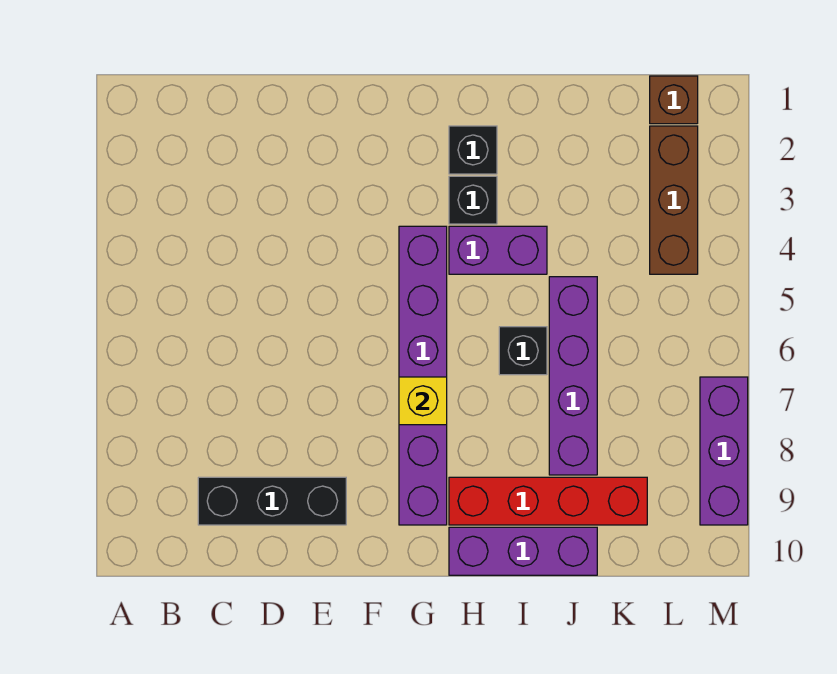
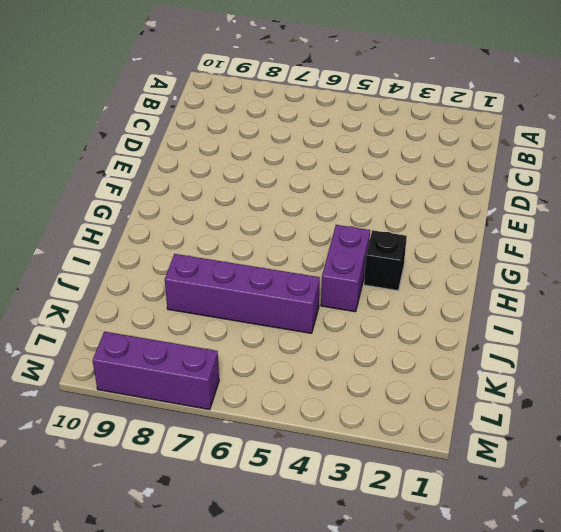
none -> black brick C9:E9 level 1
none -> purple brick G4:G9 level 1
none -> black brick H2 level 1

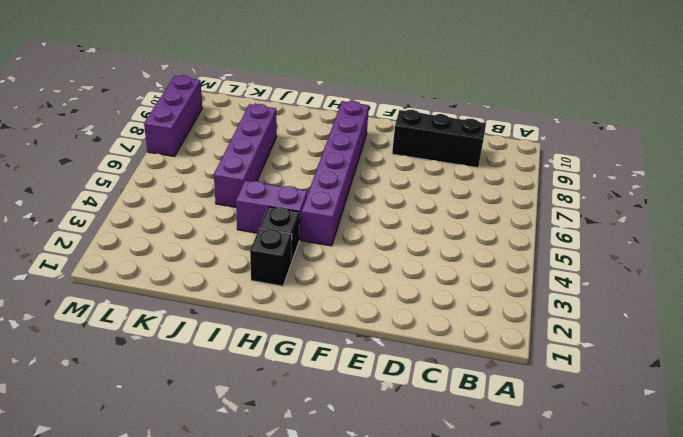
none -> red brick H9:K9 level 1
none -> purple brick H10:J10 level 1
none -> black brick I6 level 1

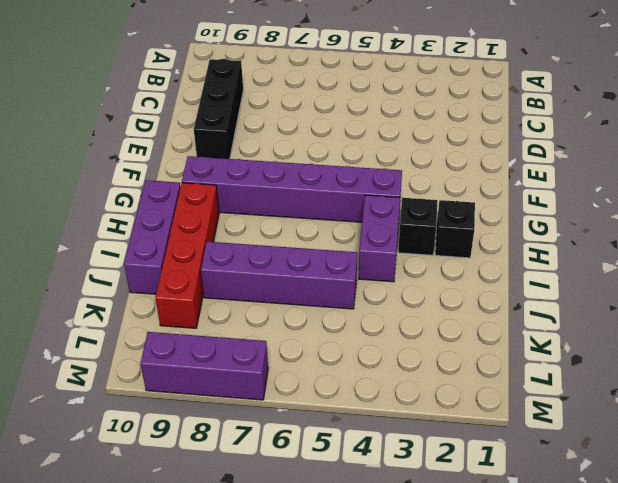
none -> black brick I6 level 1
none -> brown brick L1 level 1
none -> brown brick L2:L4 level 1

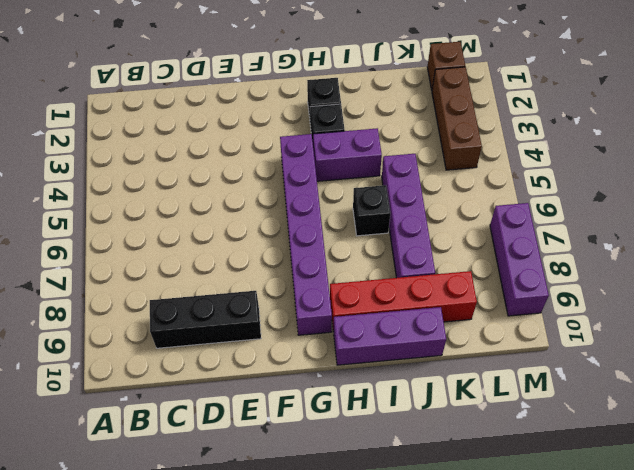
none -> yellow brick G7 level 2

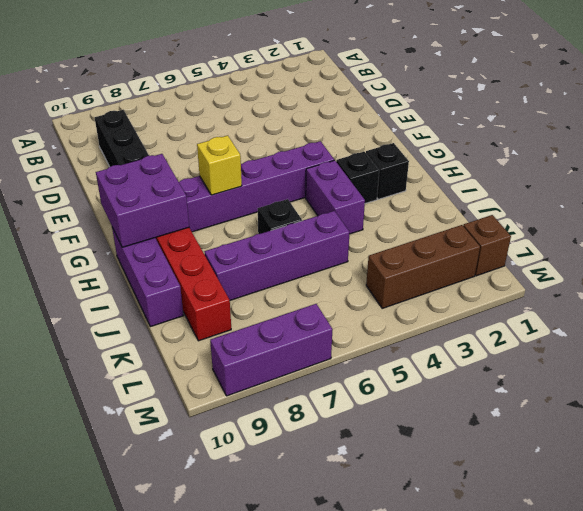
purple brick G9:H10 level 2 -> none

